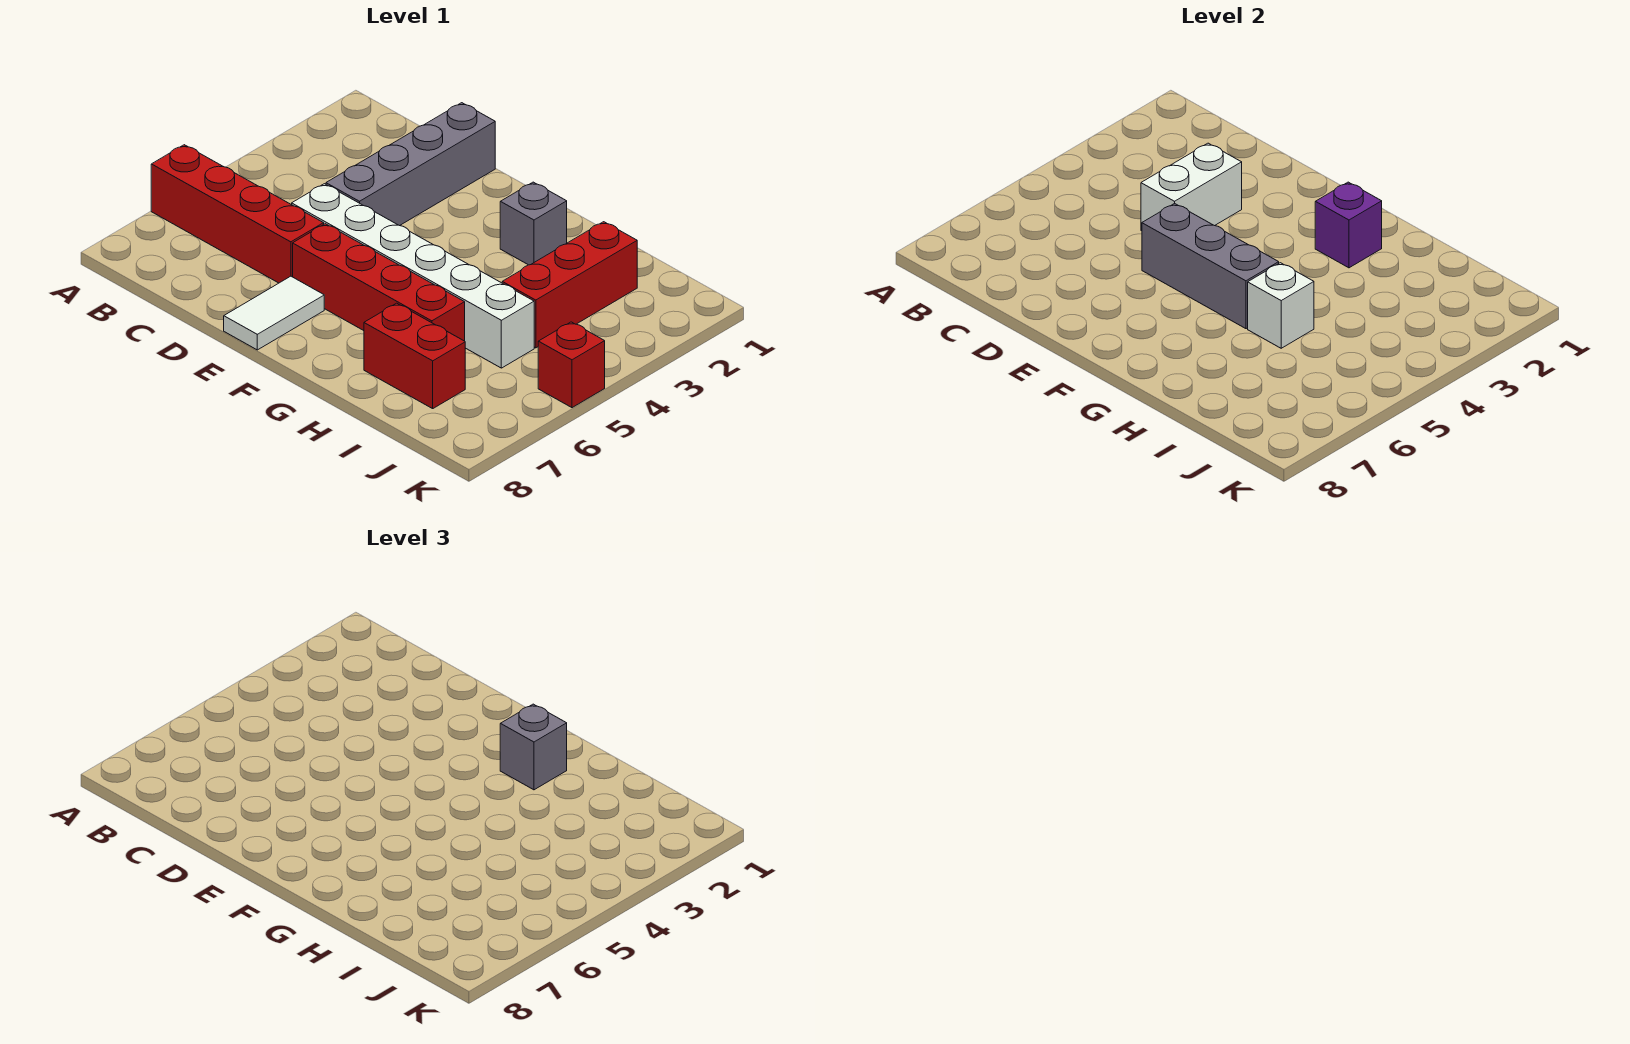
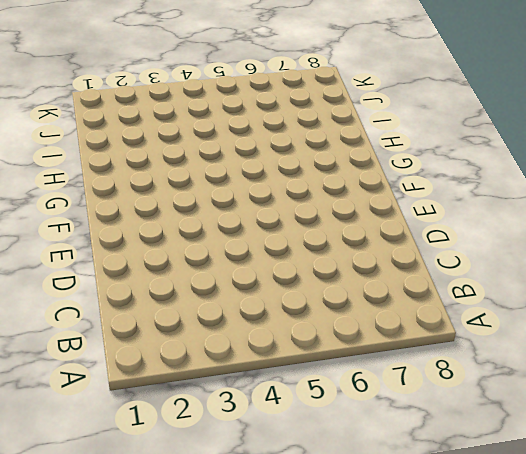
none -> red brick A6:D6 level 1
none -> grey brick D1:D4 level 1
none -> white brick D5:I5 level 1

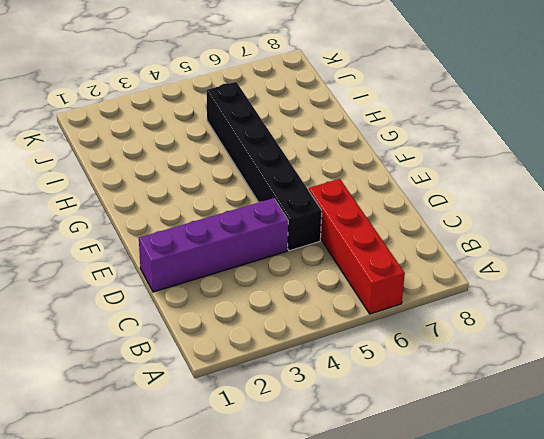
purple brick D1:D4 level 1 -> grey brick D1:D4 level 1
black brick D5:I5 level 1 -> white brick D5:I5 level 1
none -> red brick E6:H6 level 1
none -> white tile E7:E8 level 1
none -> grey brick G2 level 1

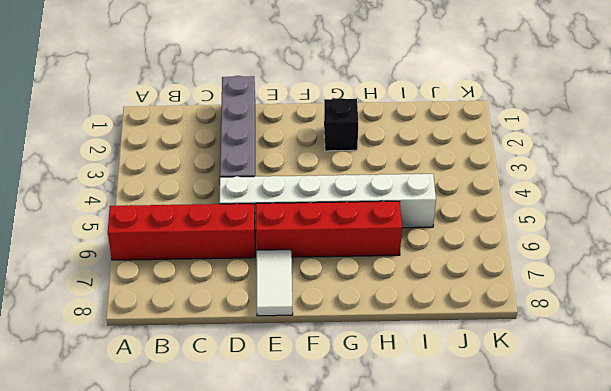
black brick G2 level 1 -> grey brick G2 level 1
none -> red brick H7:I7 level 1
none -> red brick I2:I4 level 1
none -> red brick K5 level 1

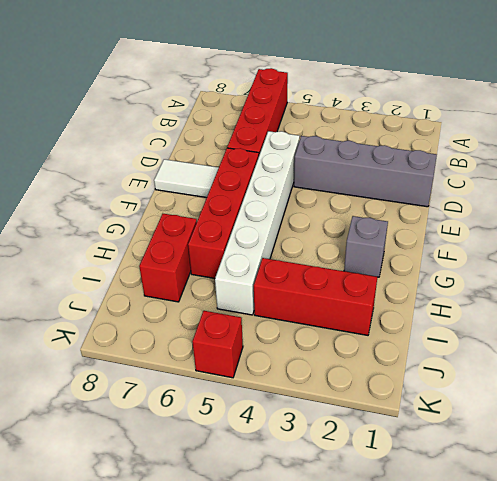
none -> white brick D3:D4 level 2
none -> grey brick E5:G5 level 2
none -> purple brick G2 level 2

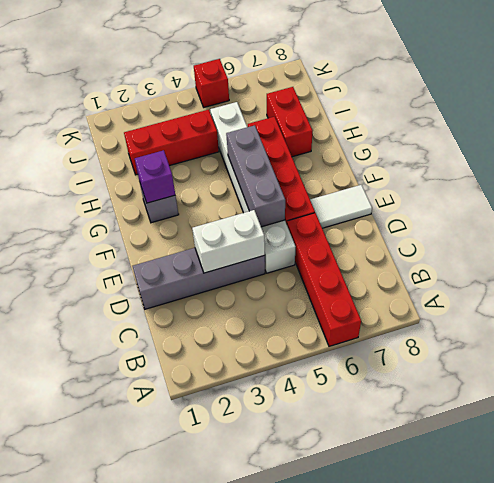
none -> white brick H5 level 2
none -> grey brick G2 level 3

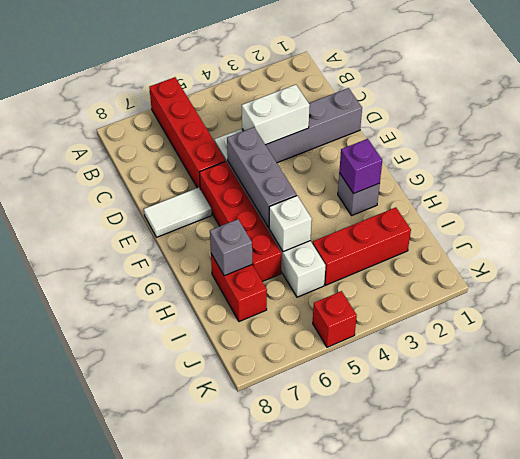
grey brick H7 level 2 -> grey brick G2 level 3

